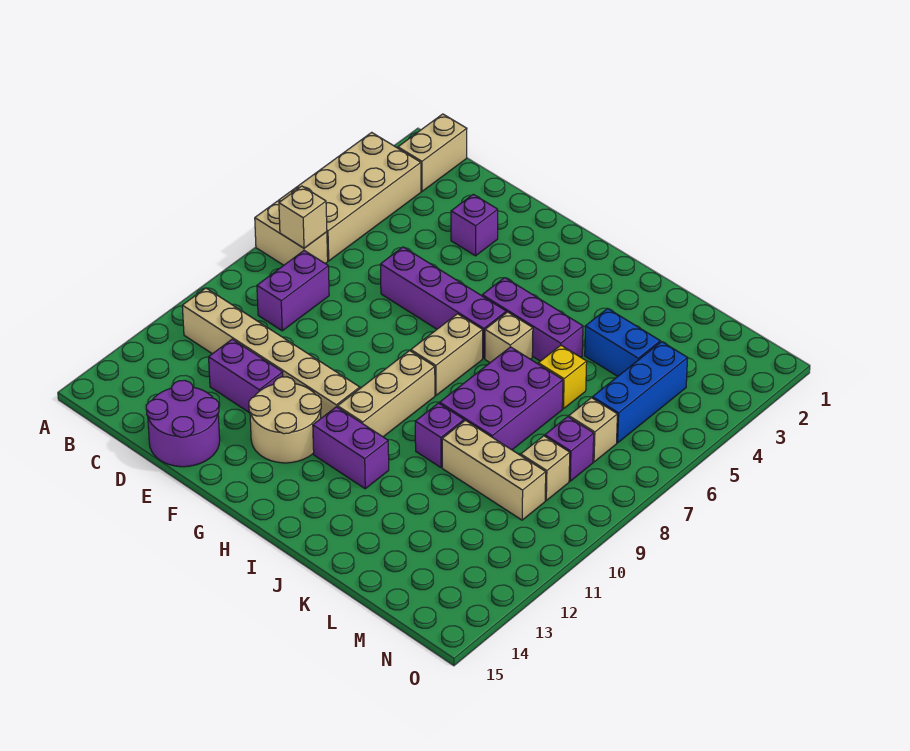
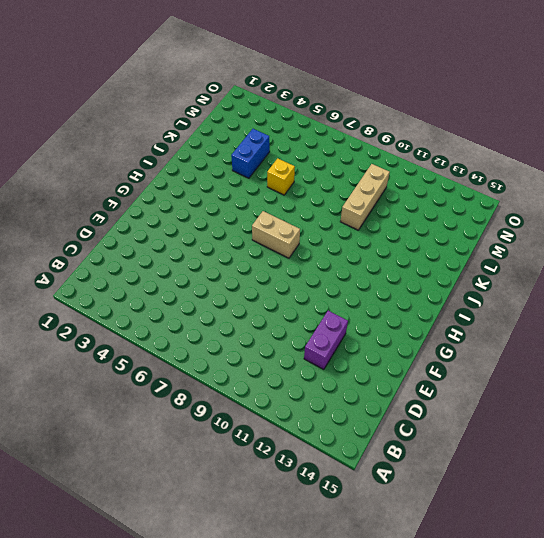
none -> tan brick A3:B6 level 1
none -> tan brick A7:B7 level 1
none -> tan brick B1:B2 level 1

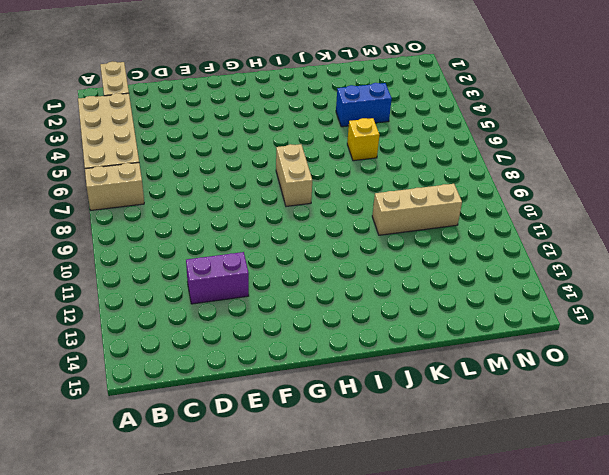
none -> tan brick B11:G11 level 1
none -> purple brick C8:C9 level 1
none -> purple round brick D14:E15 level 1

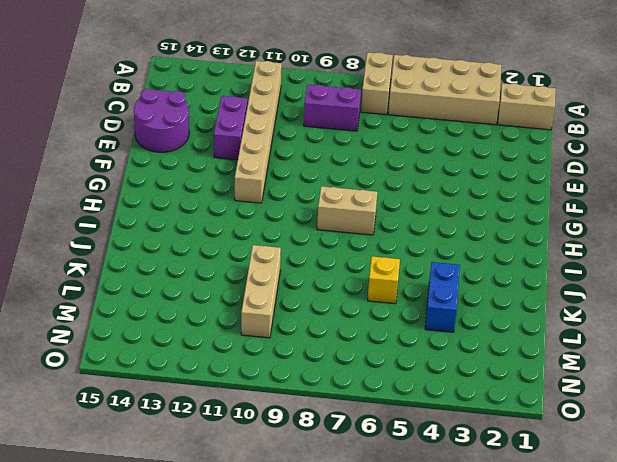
none -> purple brick E3 level 1
none -> purple brick E6:H6 level 1
none -> tan round brick F12:G13 level 1

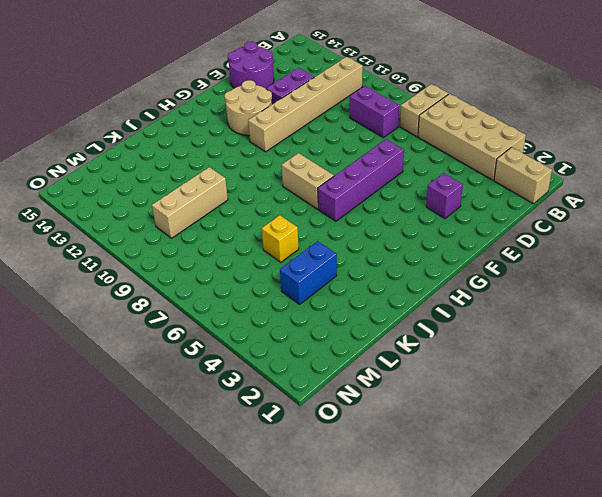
none -> purple brick H5:J5 level 1
none -> tan brick H9:H11 level 1
none -> purple brick H12:I12 level 1

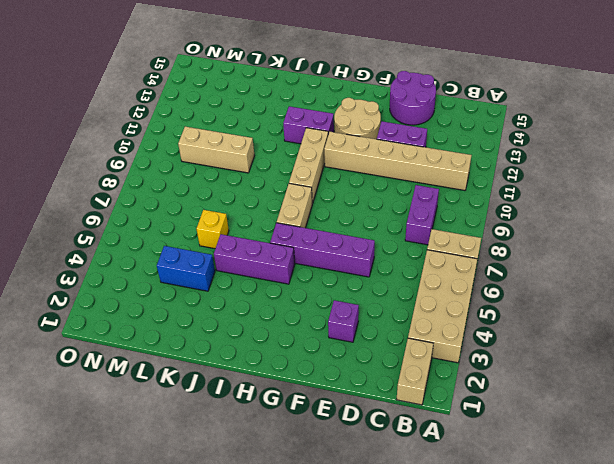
none -> tan brick I6 level 1
none -> purple brick J7:K9 level 1
none -> purple brick J10 level 1

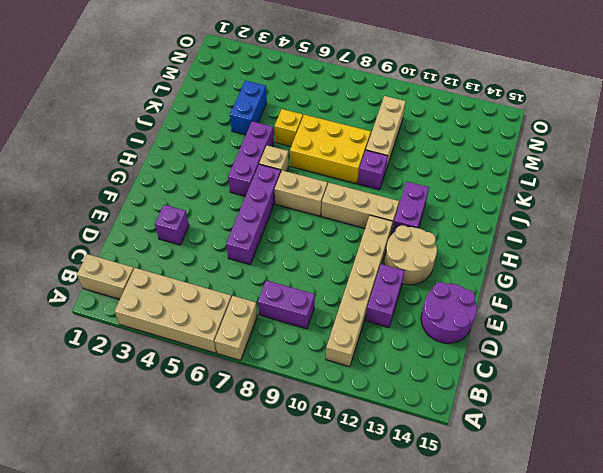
yellow brick J7:K9 level 1 -> purple brick J7:K9 level 1
none -> blue brick M4:M6 level 1
none -> tan brick M7 level 1
none -> purple brick M8 level 1

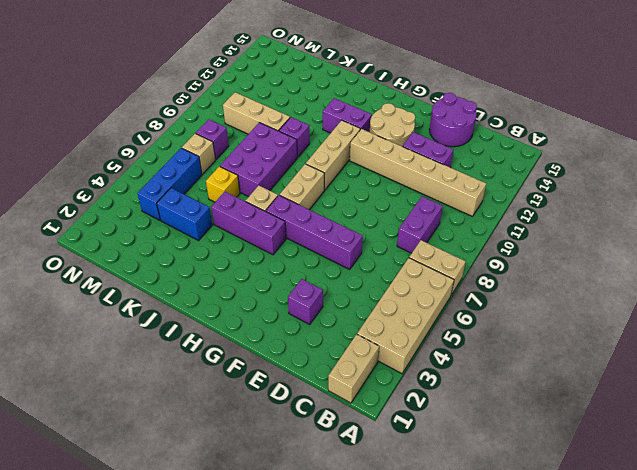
none -> tan brick M9 level 1
none -> tan brick B7 level 2

